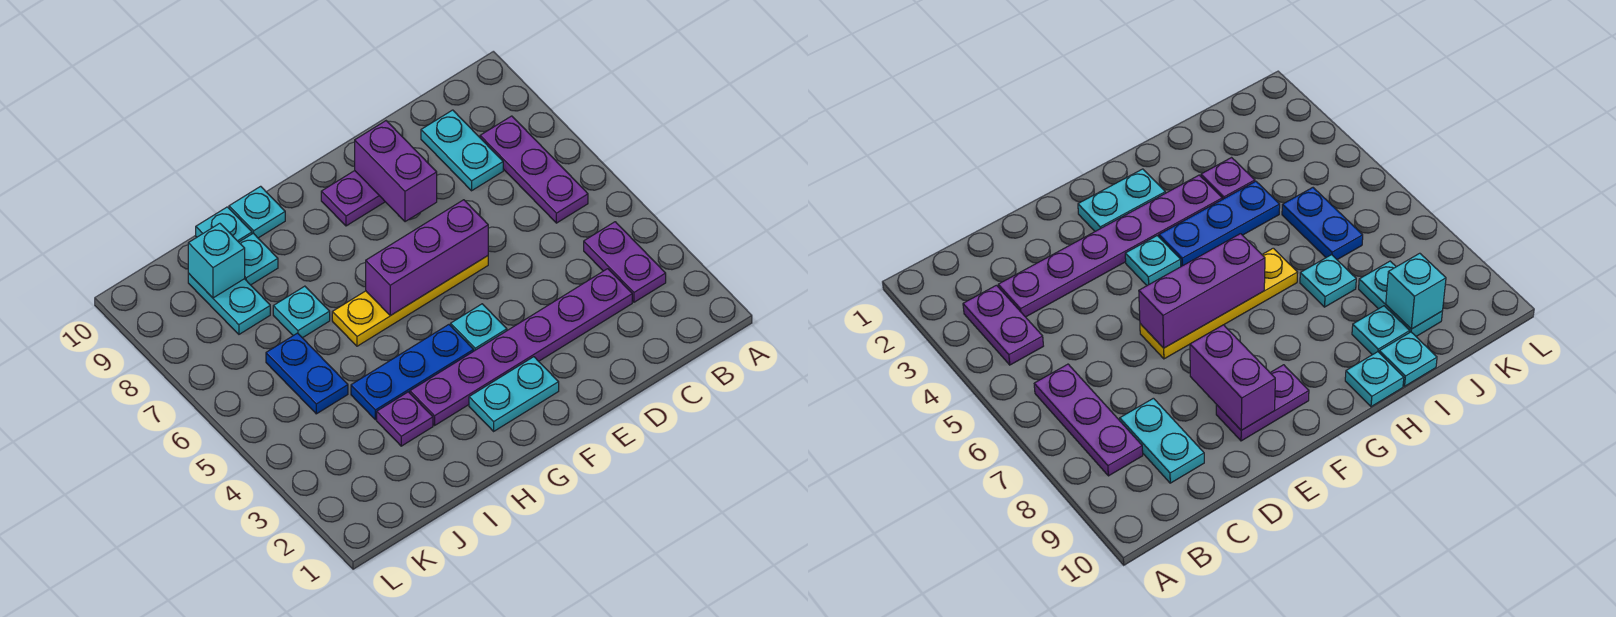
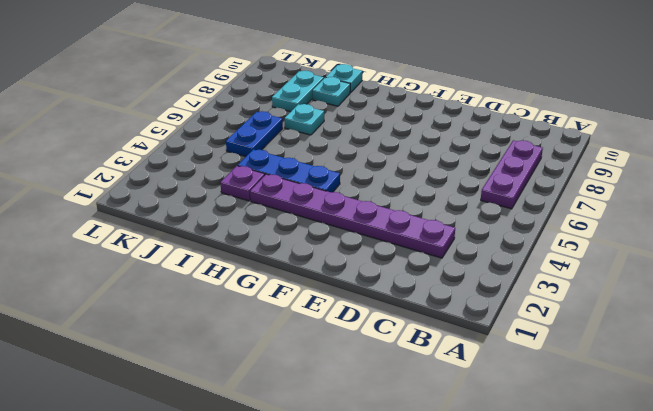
none -> purple plate B3:B4 level 1
none -> cyan plate C8:C9 level 1
none -> yellow plate E6:H6 level 1

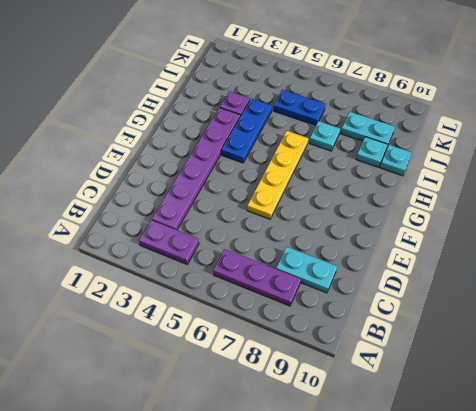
none -> purple plate E9:F9 level 1
none -> cyan plate F2:G2 level 1
none -> cyan plate F4 level 1

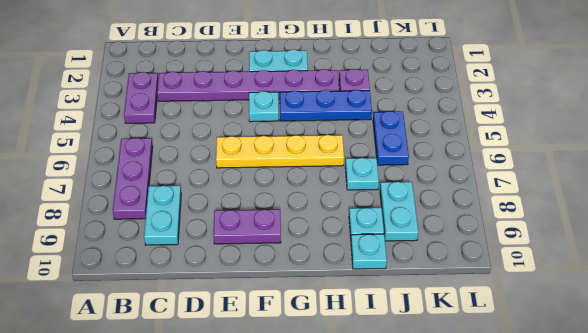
none -> cyan plate H10 level 1
none -> purple brick E6:G6 level 2
none -> purple brick E8:E9 level 2

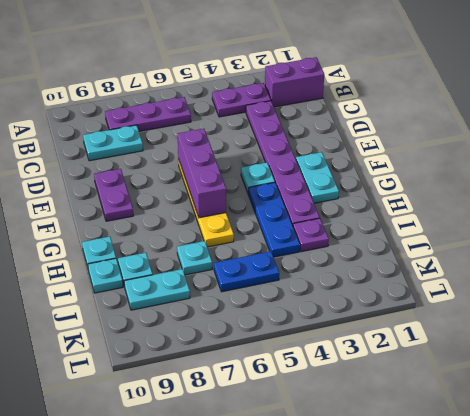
purple brick B1:B2 level 1 -> purple brick E8:E9 level 2
none -> cyan brick J9 level 2

